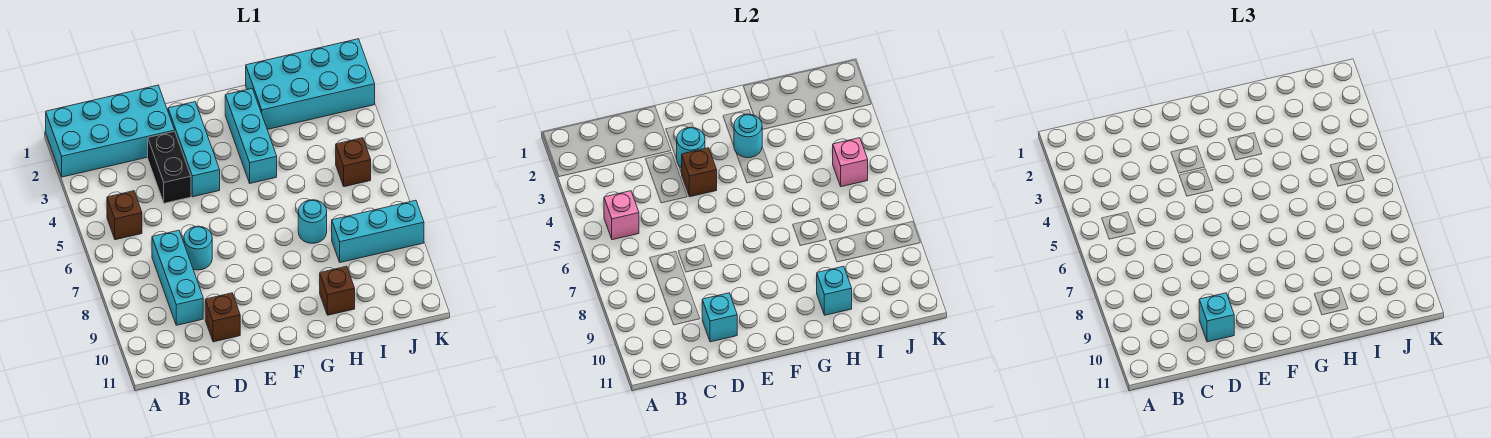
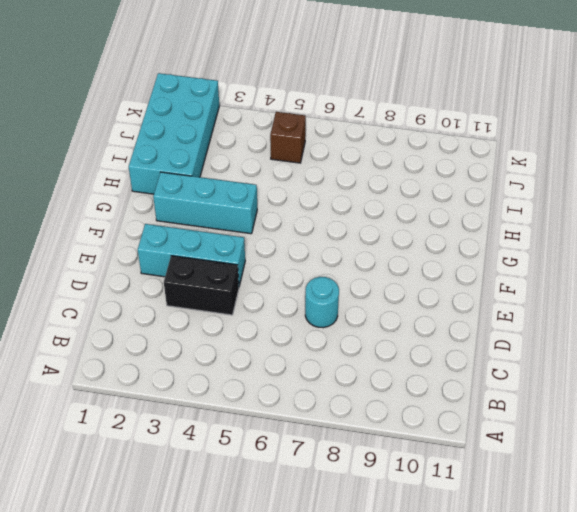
none -> cyan brick A1:D2 level 1
none -> brown brick B5 level 1
none -> cyan brick C7:C9 level 1

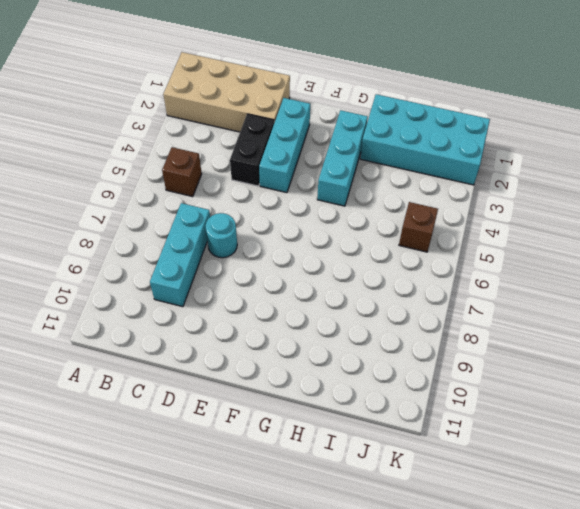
tan brick A1:D2 level 1 -> cyan brick A1:D2 level 1
none -> brown brick D10 level 1
none -> cyan round brick H7 level 1
none -> brown brick H10 level 1

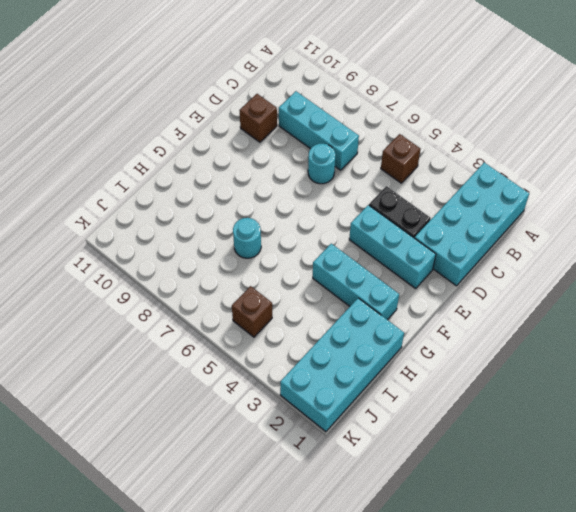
none -> brown brick H10 level 1
none -> cyan brick I8:K8 level 1
none -> pink brick B5 level 2

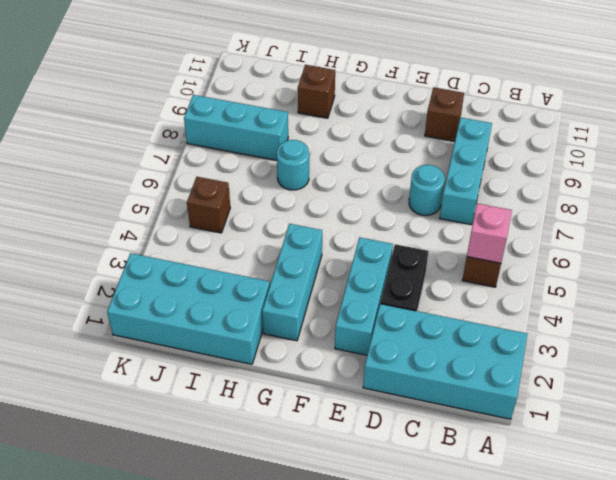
none -> cyan brick D10 level 2
none -> cyan round brick E3 level 2
none -> brown brick E4 level 2

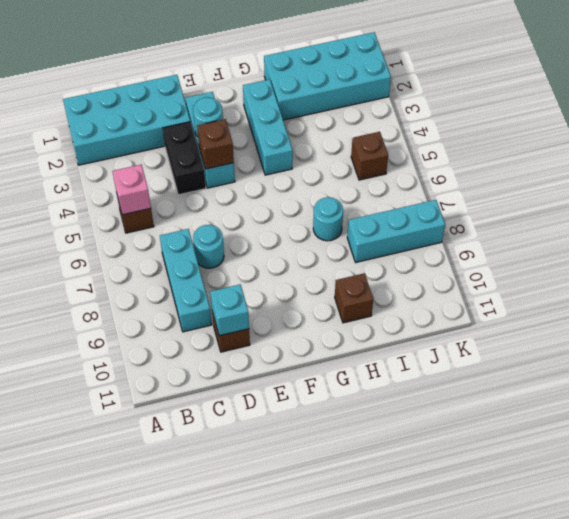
none -> cyan round brick G3 level 2
none -> cyan brick H10 level 2
none -> pink brick J5 level 2

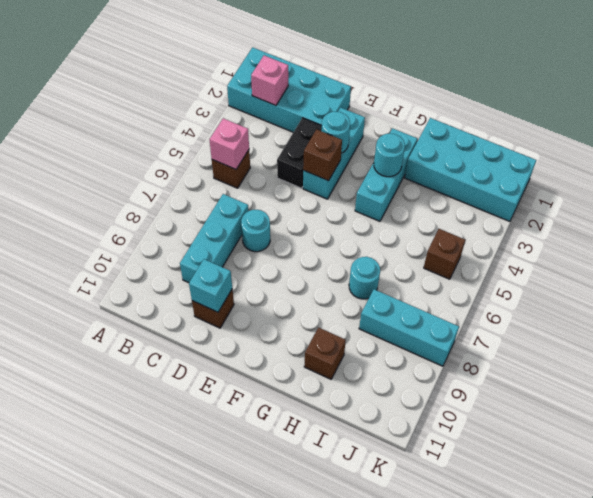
pink brick B2 level 2 -> pink brick J5 level 2
none -> cyan brick H10 level 2
none -> cyan brick D10 level 3

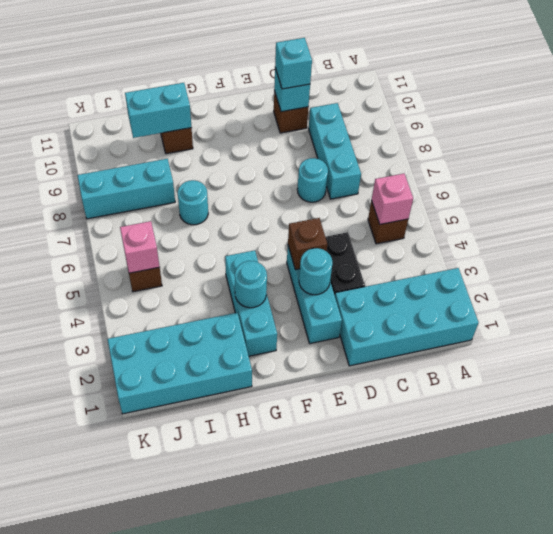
cyan brick H10:I10 level 2 -> cyan brick H10 level 2

